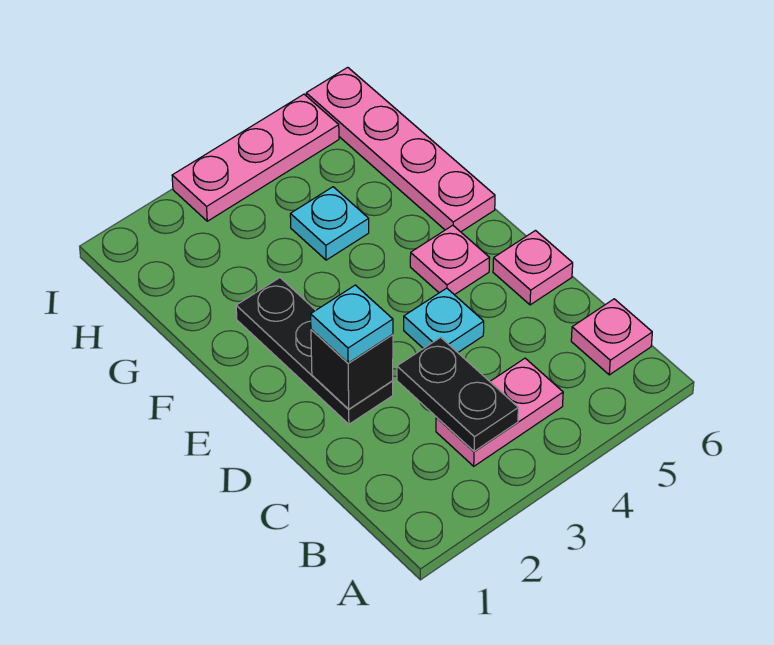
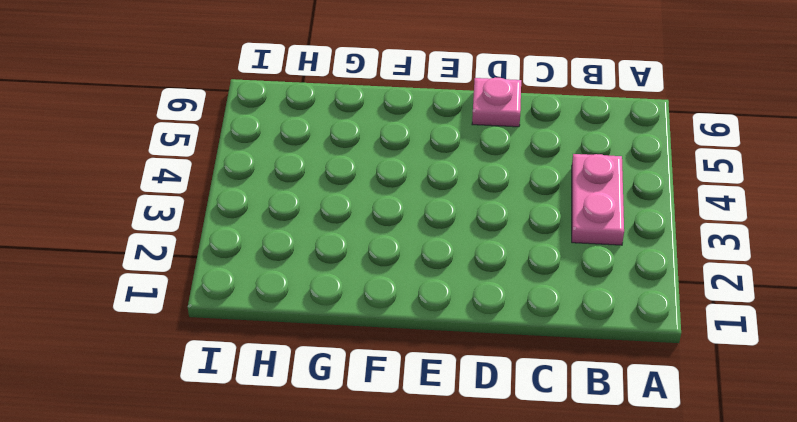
none -> pink plate B6 level 1
none -> black plate D2:F2 level 1
none -> cyan plate D4 level 1

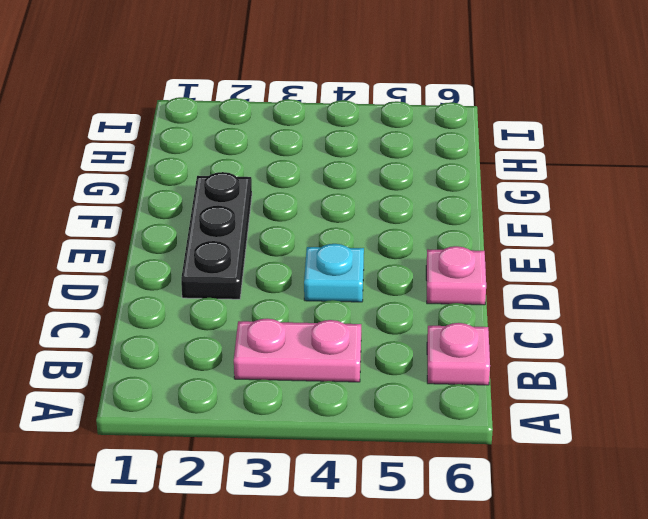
none -> pink plate E5 level 1
none -> pink plate F6:I6 level 1
none -> cyan plate G4 level 1

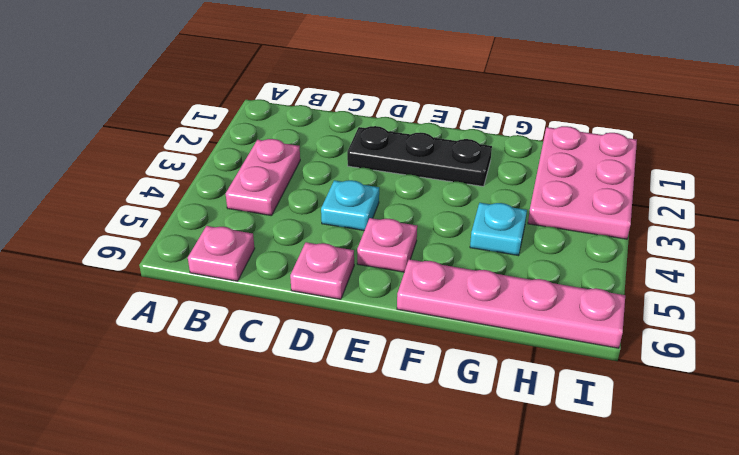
pink plate H1:I3 level 1 -> pink plate I3:I5 level 1
none -> black plate B3:C3 level 2
none -> black brick D2 level 2
none -> cyan plate D2 level 3

